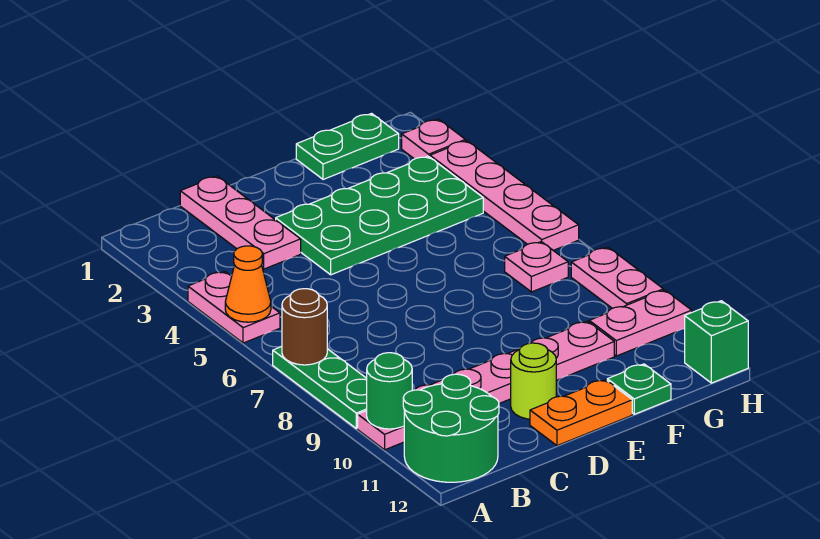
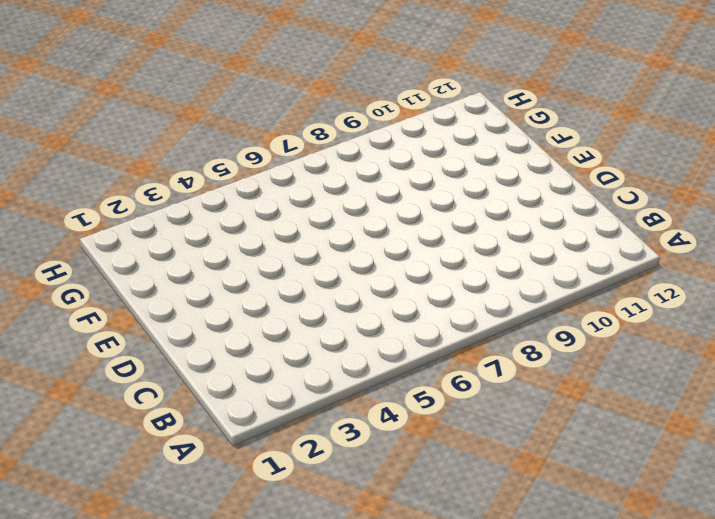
none -> pink plate A4:A5 level 1
none -> green plate A7:A9 level 1
none -> pink plate A10:F10 level 1

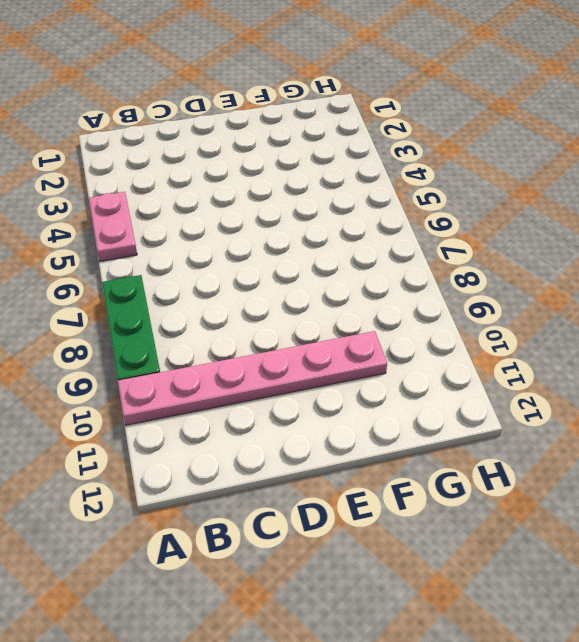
none -> green round brick A11:B12 level 1
none -> pink plate C1:C3 level 1
none -> green plate D3:G4 level 1

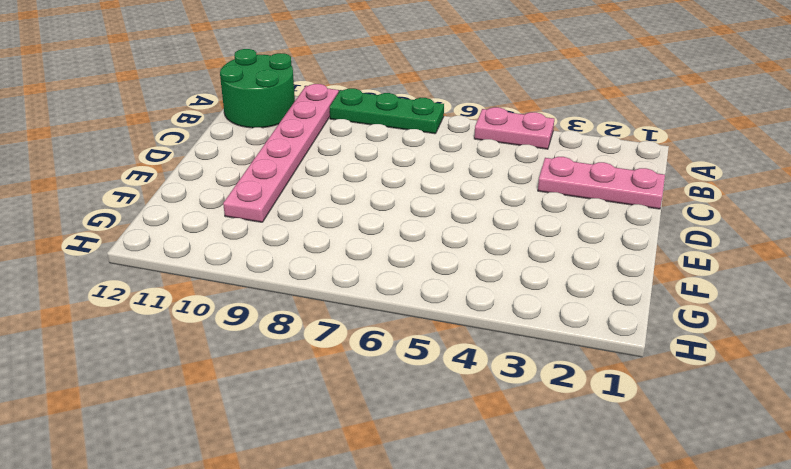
none -> green plate D3:G4 level 1
none -> lime round brick D11 level 1
none -> orange plate D12:E12 level 1

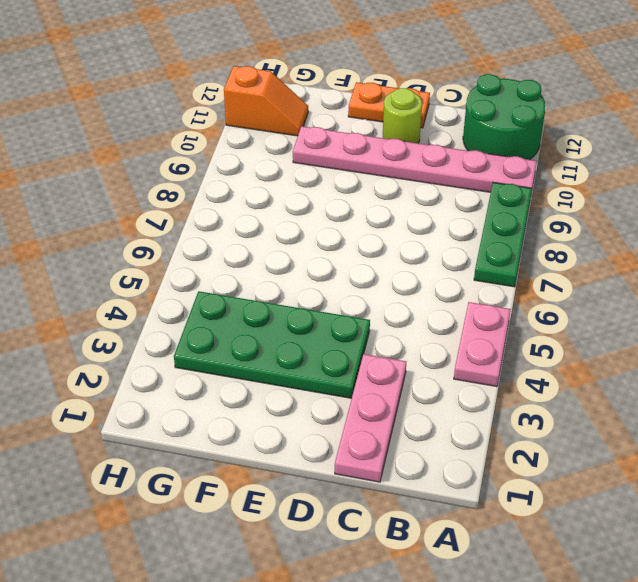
orange slope G11:H11 level 1 top H -> none
none -> green plate F1:G1 level 1
none -> green plate F12 level 1
none -> pink plate G7 level 1

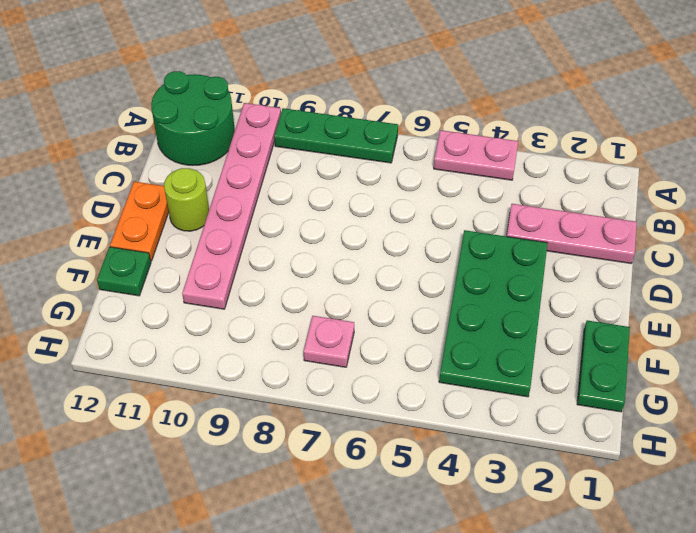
none -> pink plate G10:H10 level 1
none -> pink plate H2 level 1
none -> pink plate H3:H6 level 1

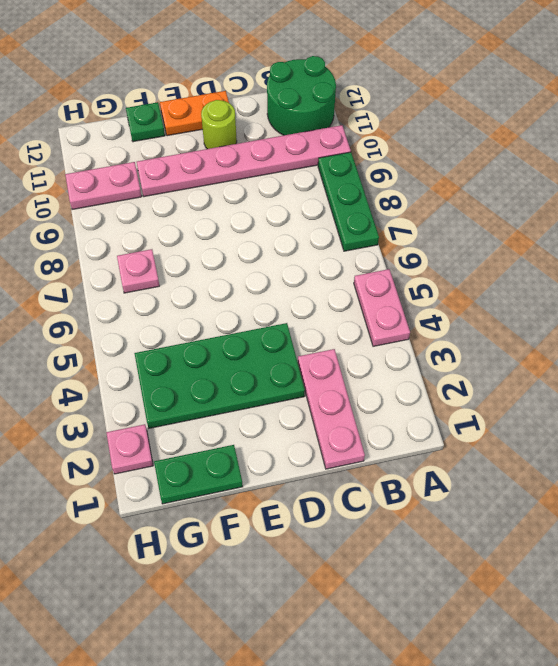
none -> pink plate H3:H6 level 1
none -> pink plate H8:H9 level 1
none -> green brick H12 level 1

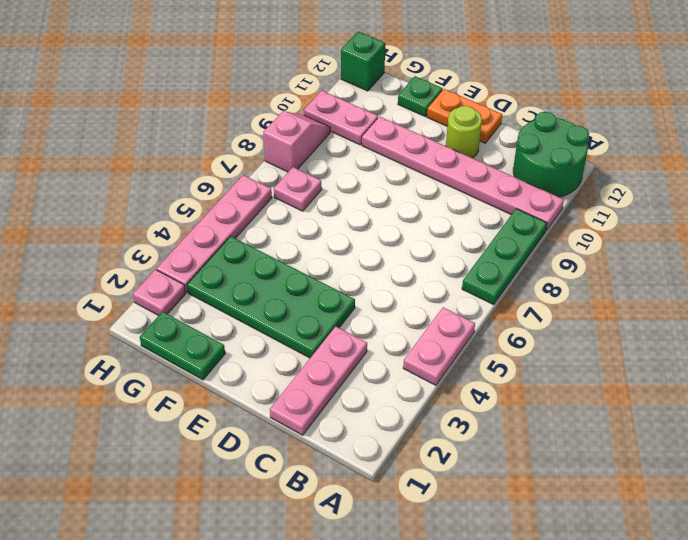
pink slope H8:H9 level 1 top 8 -> pink plate H8:H9 level 1
none -> orange cone A5 level 2
none -> brown round brick A7 level 2
none -> green round brick A10 level 2

